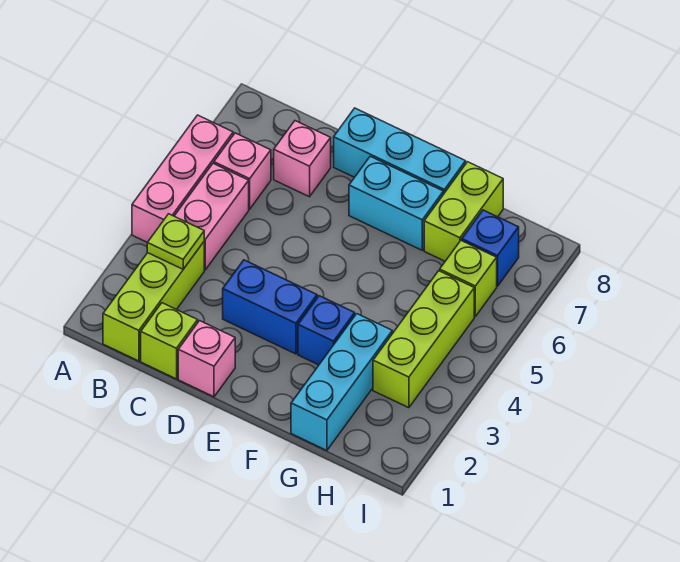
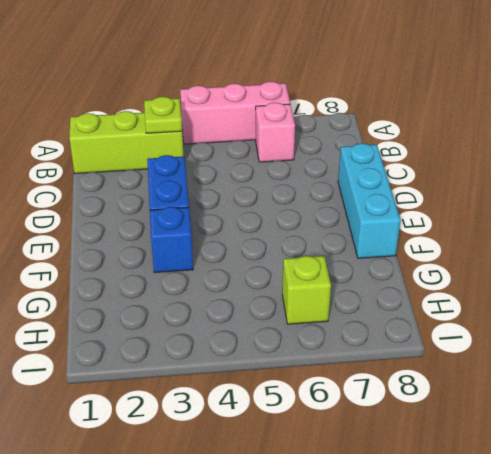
none -> pink brick B4:B5 level 1
none -> lime brick C1 level 1
none -> pink brick C7 level 1

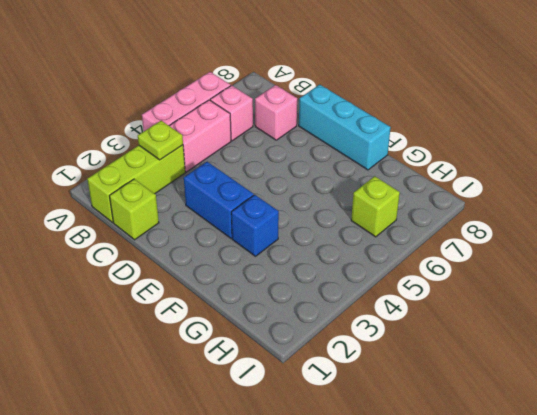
none -> pink brick D1 level 1
none -> cyan brick E7:F7 level 1
none -> cyan brick G1:G3 level 1

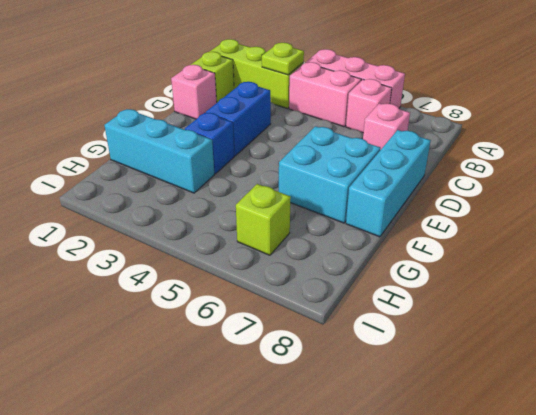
cyan brick E6:F7 level 1 -> cyan brick E7:F7 level 1
none -> lime brick G7:G8 level 1
none -> lime brick H3:H5 level 1
none -> blue brick H7 level 1

